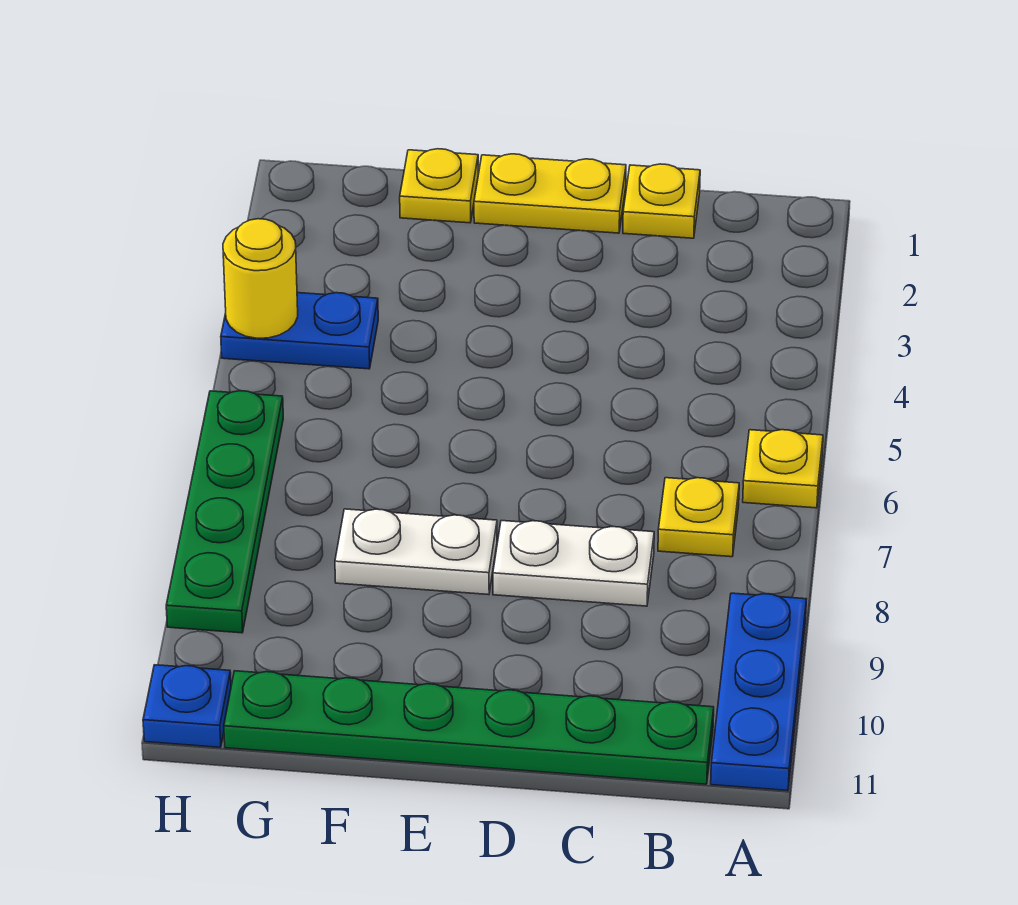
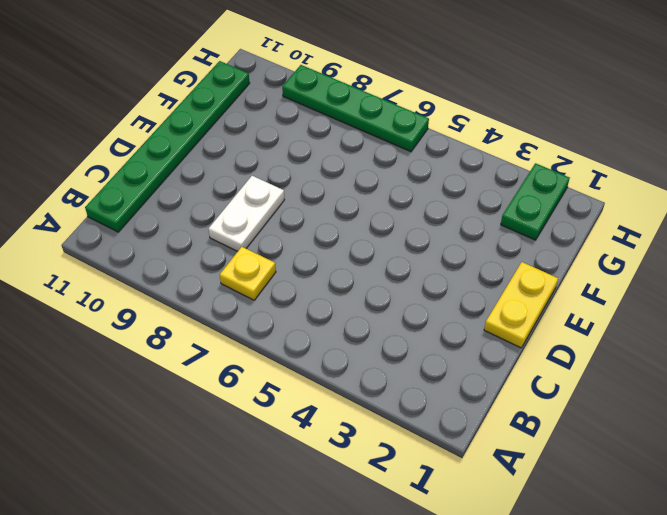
green plate G2:H2 level 1 -> none
none -> yellow plate A6 level 1
none -> blue plate A9:A11 level 1
none -> yellow plate C1 level 1

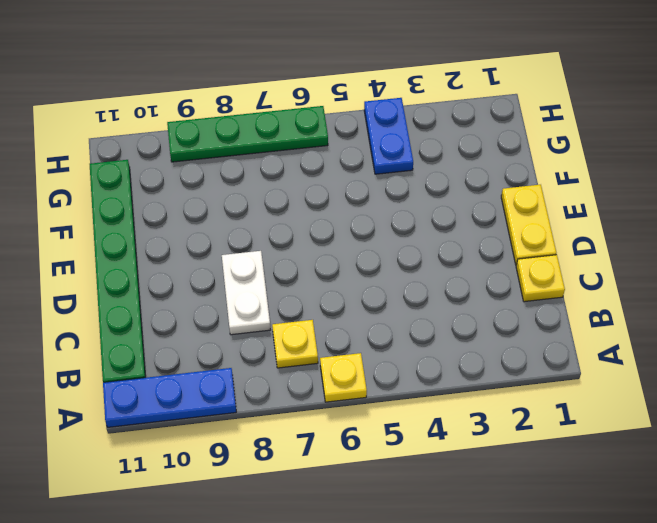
none -> white plate E8:F8 level 1
none -> yellow plate F1 level 1
none -> blue plate H11 level 1

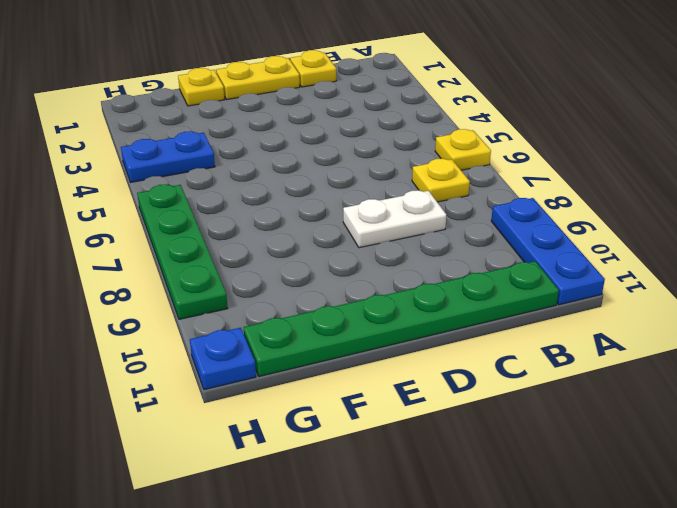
none -> white plate E8:F8 level 1
none -> yellow round brick H4 level 2

